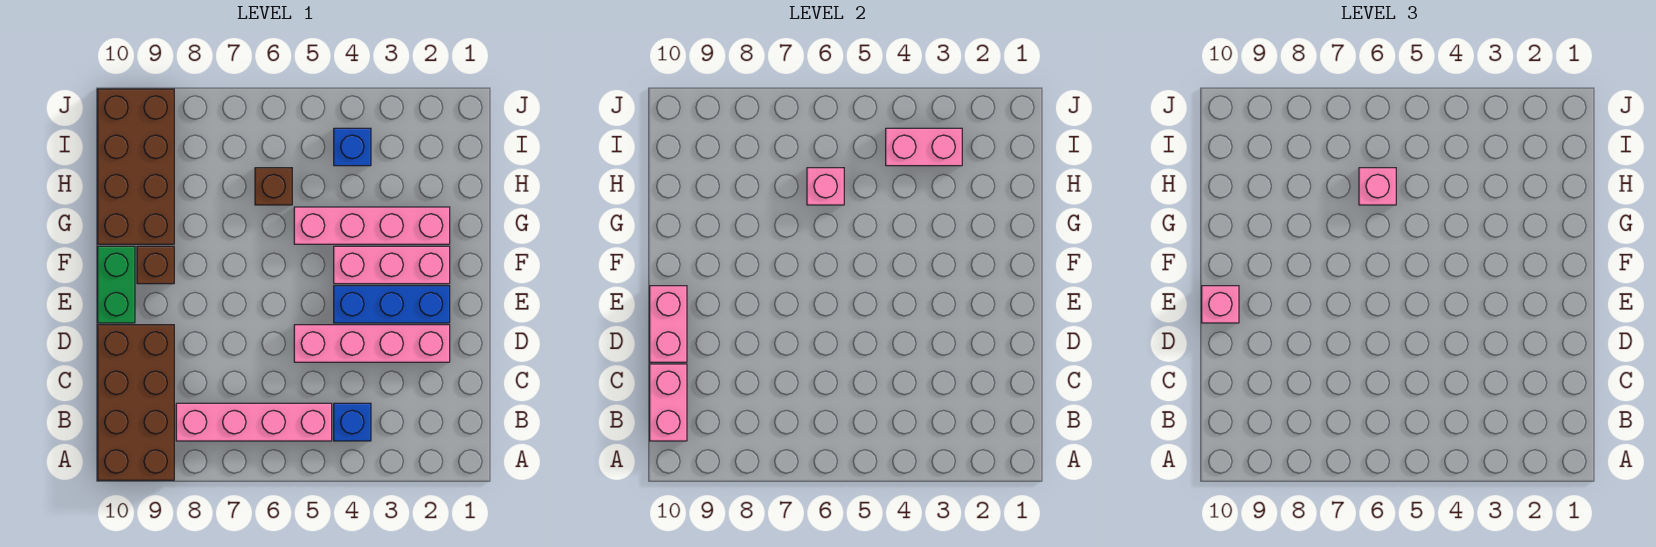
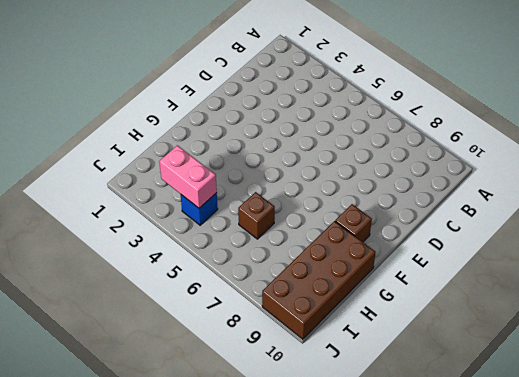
none -> brown brick A9:D10 level 1
none -> blue brick B4 level 1
none -> pink brick B5:B8 level 1

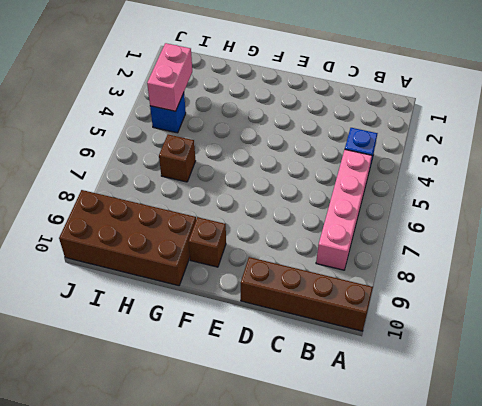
brown brick A10:D10 level 1 -> brown brick A9:D10 level 1
none -> pink brick D2:D5 level 1
none -> blue brick E2:E4 level 1
none -> green brick E10:F10 level 1

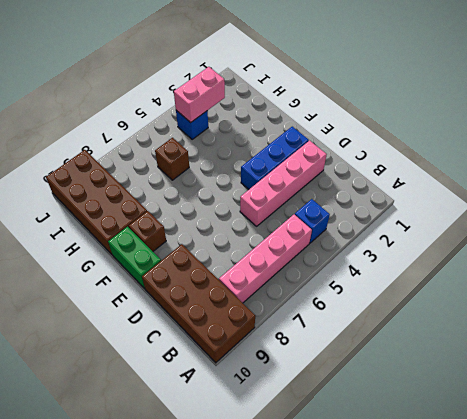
none -> pink brick F2:F4 level 1
none -> pink brick G2:G5 level 1
none -> pink brick B10:C10 level 2

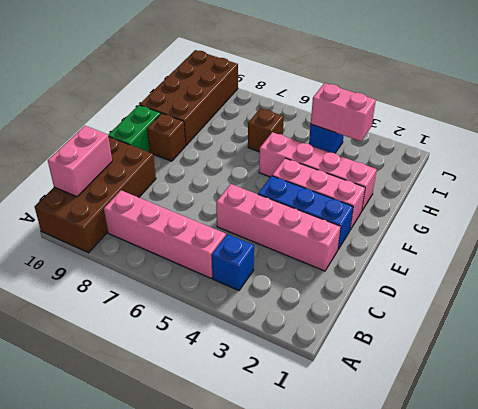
none -> pink brick D10:E10 level 2
none -> pink brick H6 level 2
none -> pink brick E10 level 3

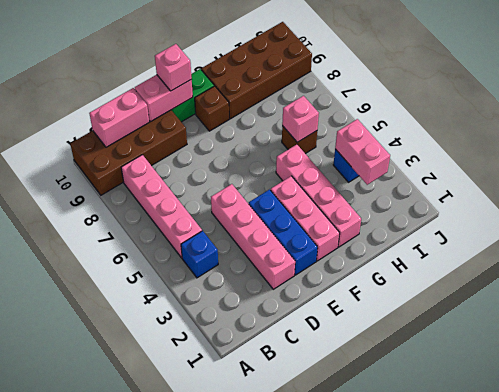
none -> pink brick H6 level 3

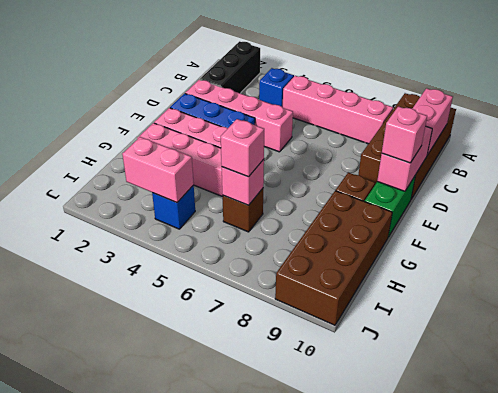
black brick A2:C2 level 1 -> none

